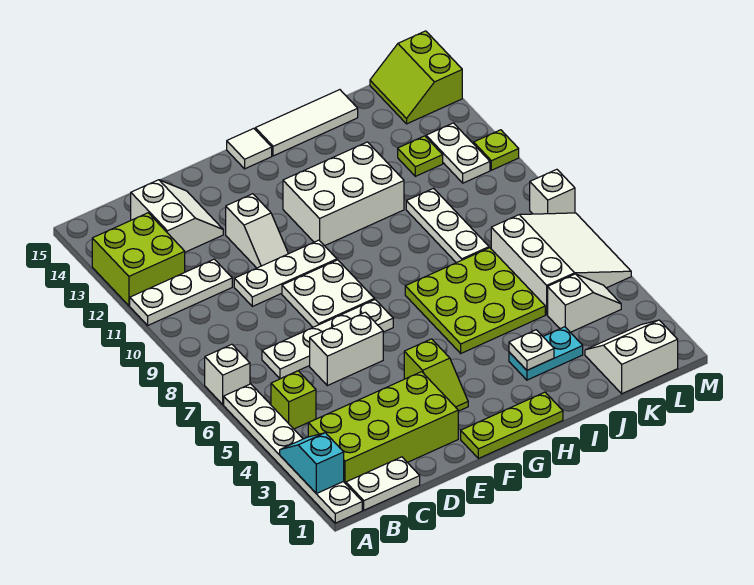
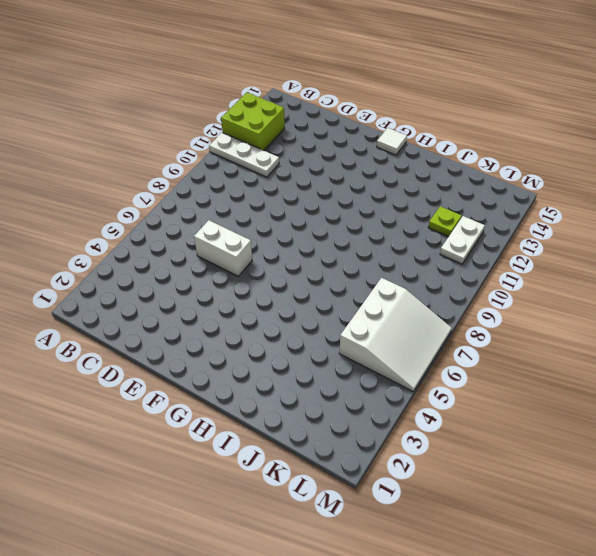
none -> white plate A1:A6 level 1
none -> white brick A7 level 1
none -> white plate B1:C1 level 1
none -> lime brick B2:E3 level 1

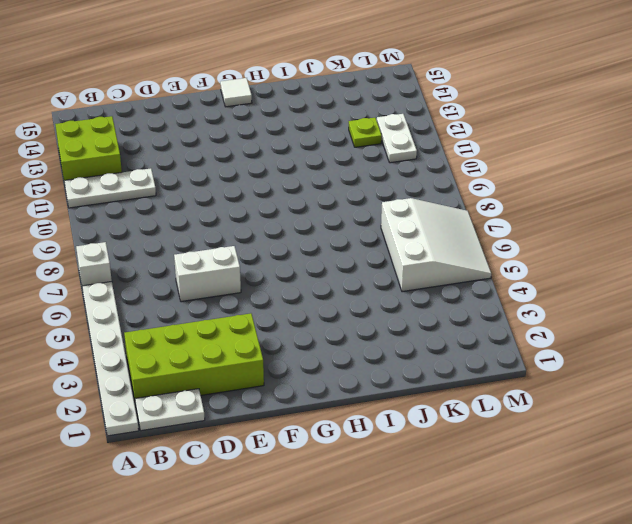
none -> lime brick B5 level 1
none -> white plate C7:F7 level 1
none -> white slope C13:D14 level 1 top C
none -> white plate D10:F10 level 1

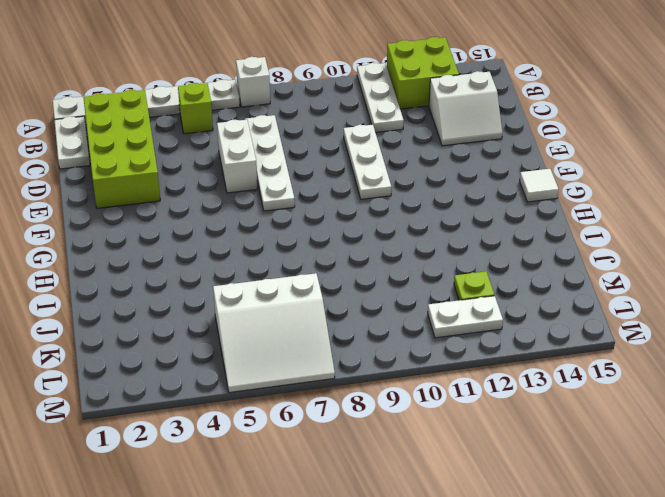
none -> white plate E8:F9 level 1
none -> white slope E11:E12 level 1 top 12
none -> lime plate F1:H1 level 1
none -> lime slope F3:F4 level 1 top 4

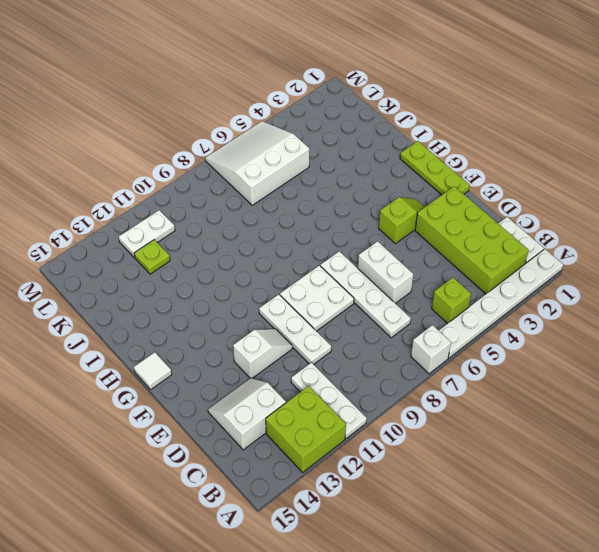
none -> white brick G11:I12 level 1
none -> lime plate H5:J7 level 1
none -> white tile H15:J15 level 1
none -> cyan plate I3:J3 level 1

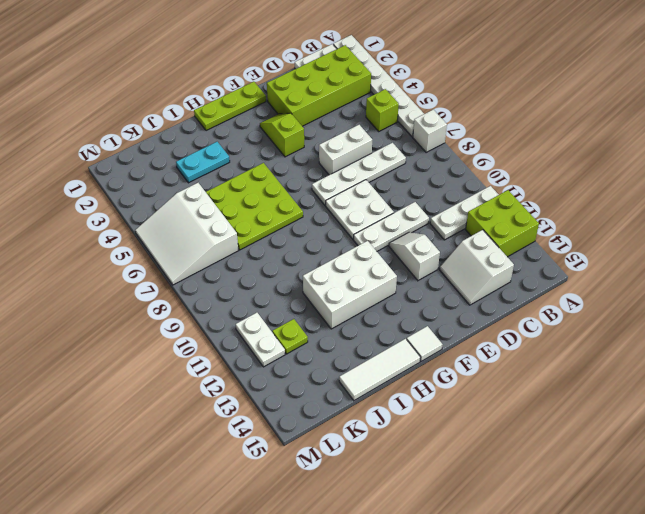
none -> white plate J8:J10 level 1
none -> white slope K1:L2 level 1 top 1
none -> white slope K4:L4 level 1 top K
none -> lime slope L14:M15 level 1 top M

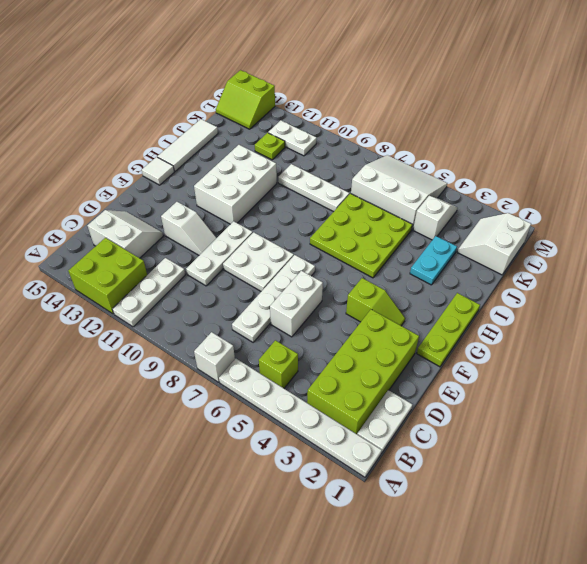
none -> white brick M8 level 1
none -> lime plate M11 level 1
none -> cyan slope A2:A3 level 2 top 2
none -> white plate I3 level 2

